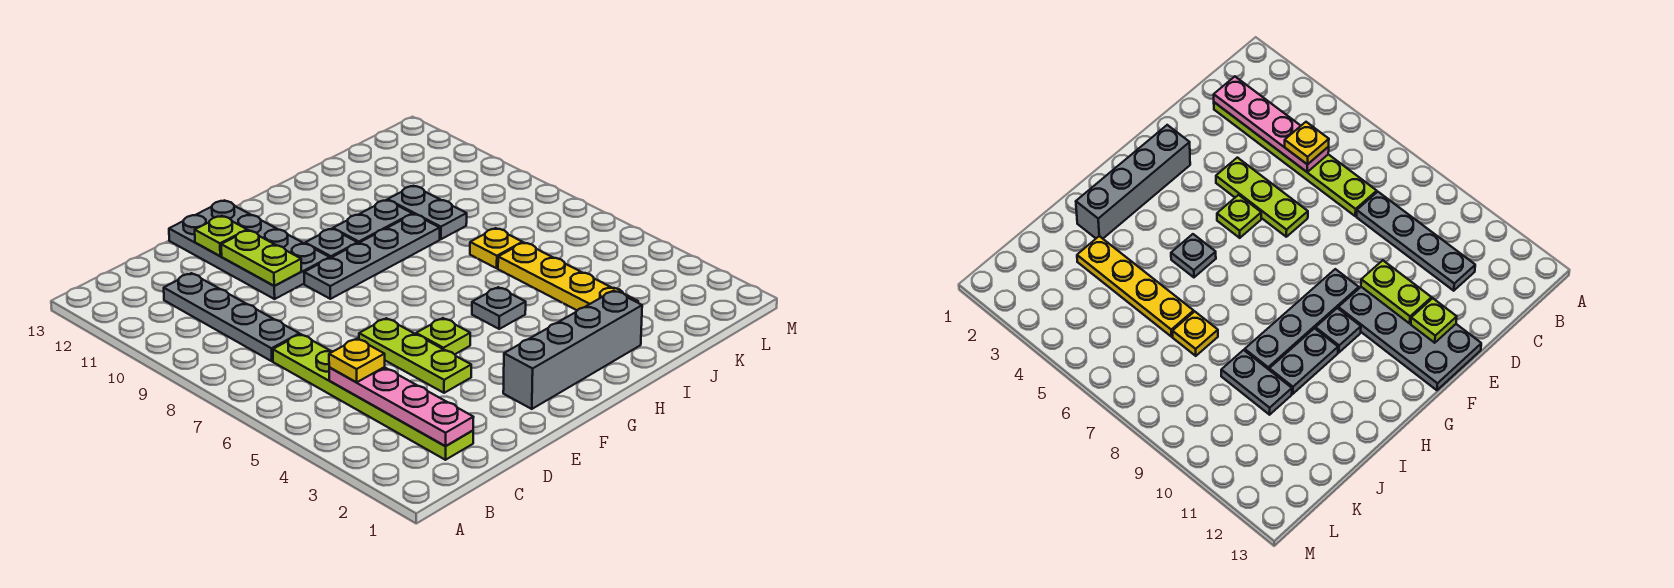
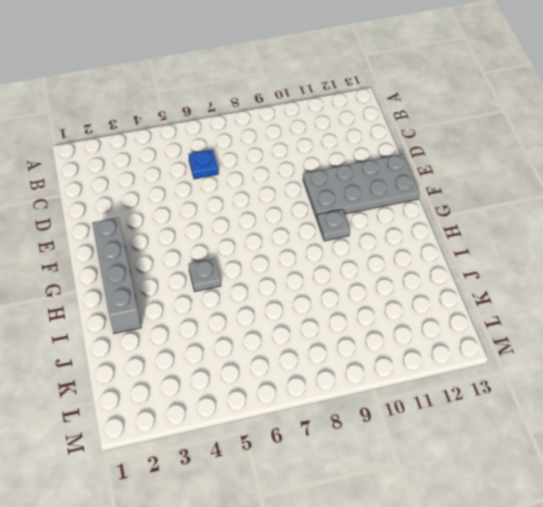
blue plate C6 level 1 -> lime plate C2:C7 level 1
none -> grey plate C8:C11 level 1
none -> lime plate E4:E6 level 1
none -> lime plate F5 level 1

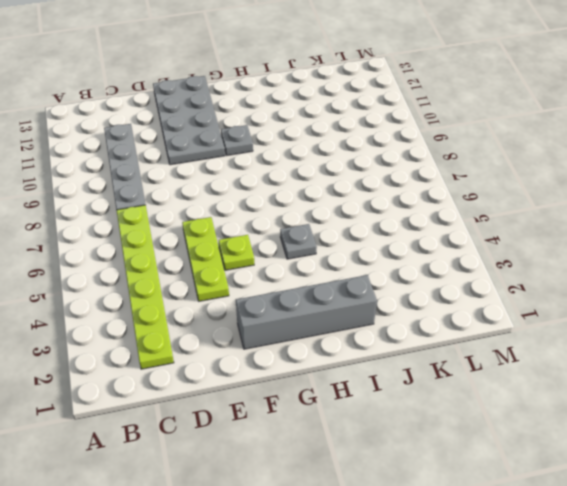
none -> grey plate F9:I9 level 1
none -> grey plate H10:I10 level 1
none -> yellow plate J3:J6 level 1

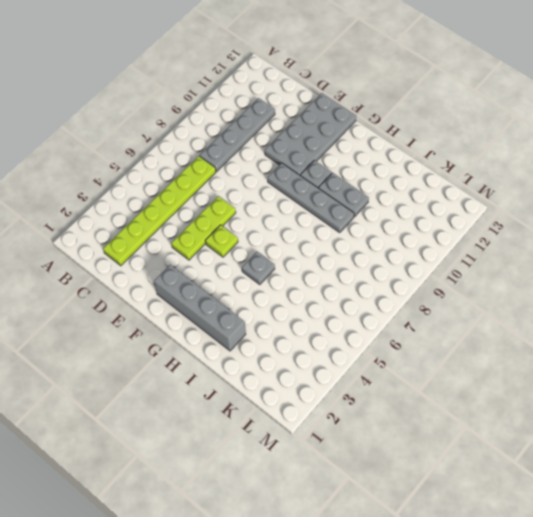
none -> yellow plate J3:J6 level 1
none -> yellow plate J7 level 1
none -> grey plate J9:J10 level 1

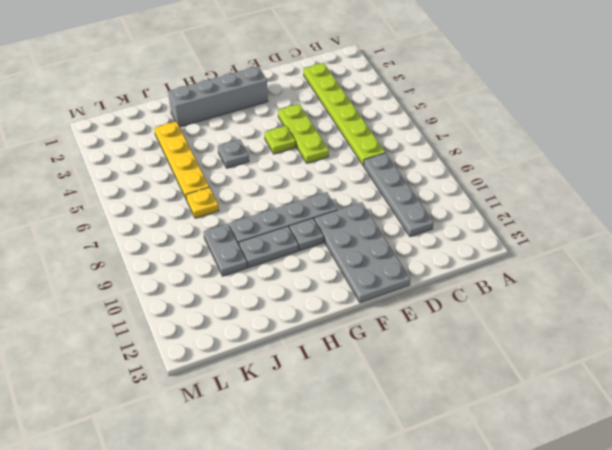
none -> pink plate C2:C5 level 2
none -> lime plate E10:E11 level 2
none -> lime plate E12 level 2

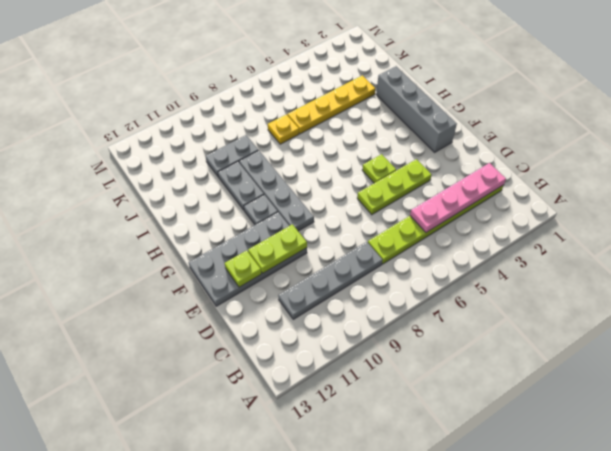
none -> grey plate H5 level 1
none -> yellow plate C5 level 3

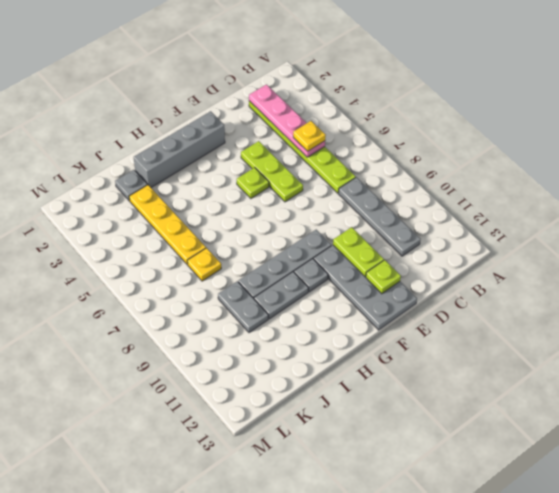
grey plate J2 level 1 -> grey plate H5 level 1

